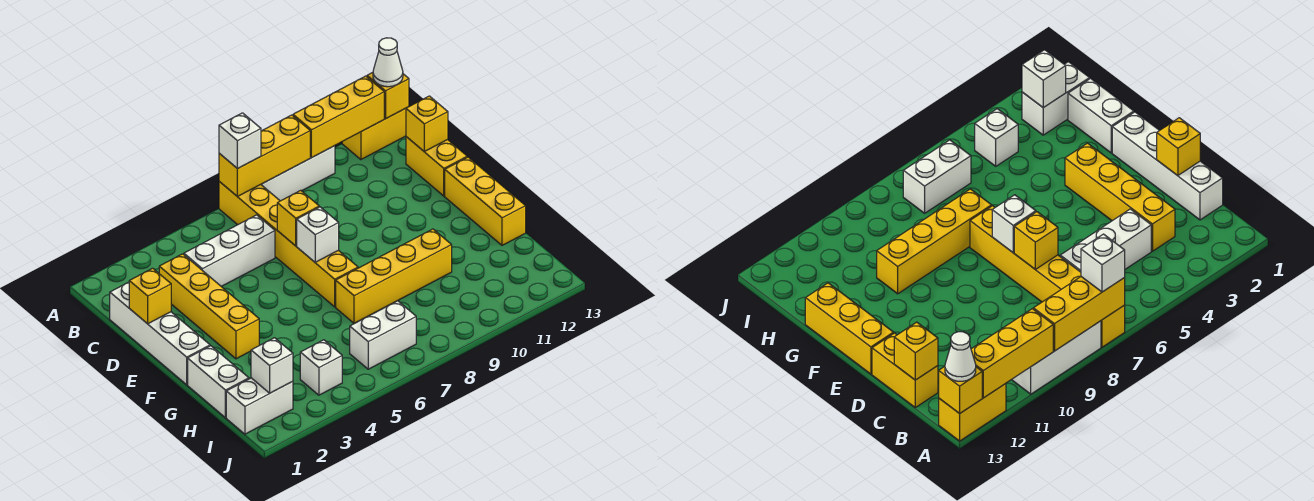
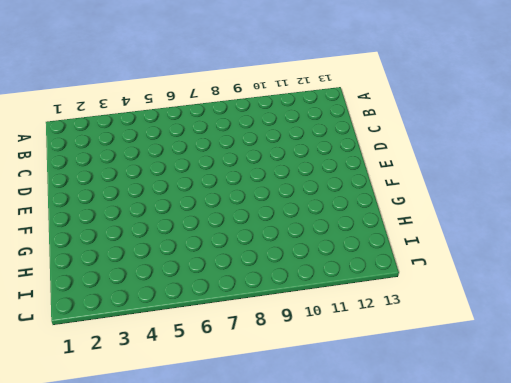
none -> yellow brick A7:F7 level 1
none -> white brick A8:A10 level 1
none -> yellow brick A12:A13 level 1

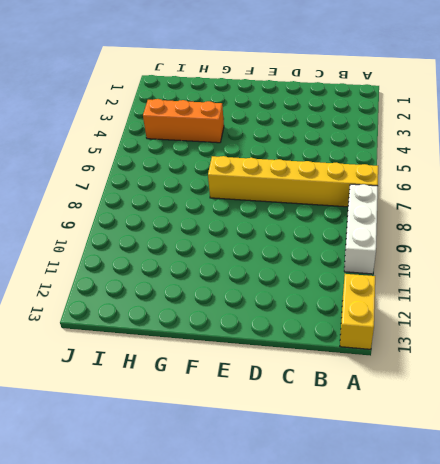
orange brick G4:I4 level 1 -> white brick I4 level 1
none -> white brick C1:F1 level 1
none -> yellow brick C3:F3 level 1
none -> white brick C4:C6 level 1

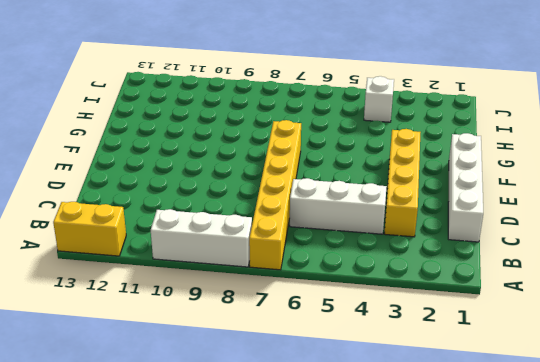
none -> yellow brick C13:D13 level 1
none -> yellow brick E13:G13 level 1
none -> white brick G1:H1 level 1

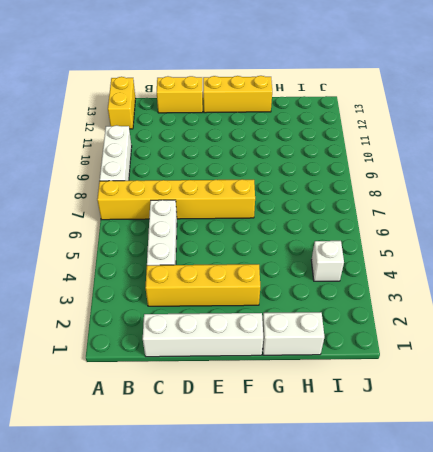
none -> yellow brick G7:G10 level 1
none -> white brick I1:I2 level 1
none -> white brick I6:I7 level 1

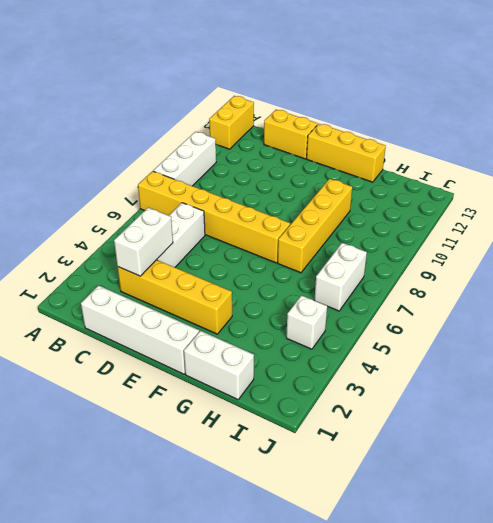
white brick C3:C4 level 2 -> white brick I1:I2 level 1
none -> yellow brick A7:A9 level 2
none -> yellow brick A10:A12 level 2
none -> yellow brick A13 level 2

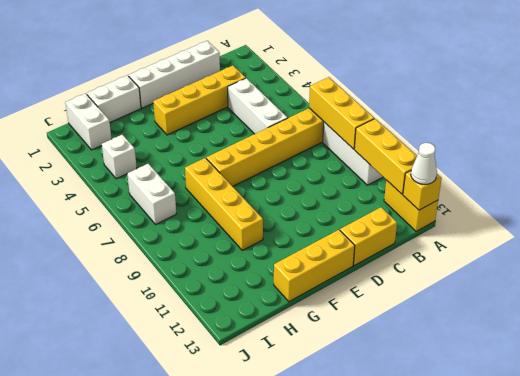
none -> yellow brick C13 level 2
none -> yellow brick D1 level 2
none -> yellow brick D7 level 2

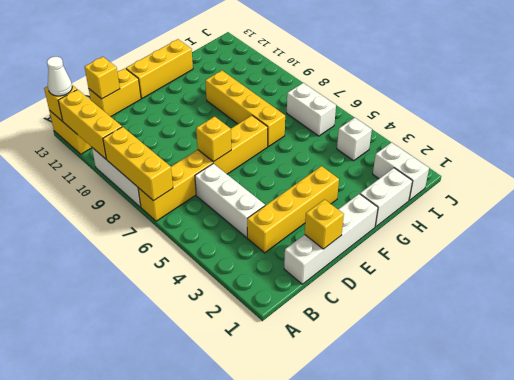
none -> white brick E7 level 2
none -> white brick I2 level 2
none -> white brick A7 level 3

